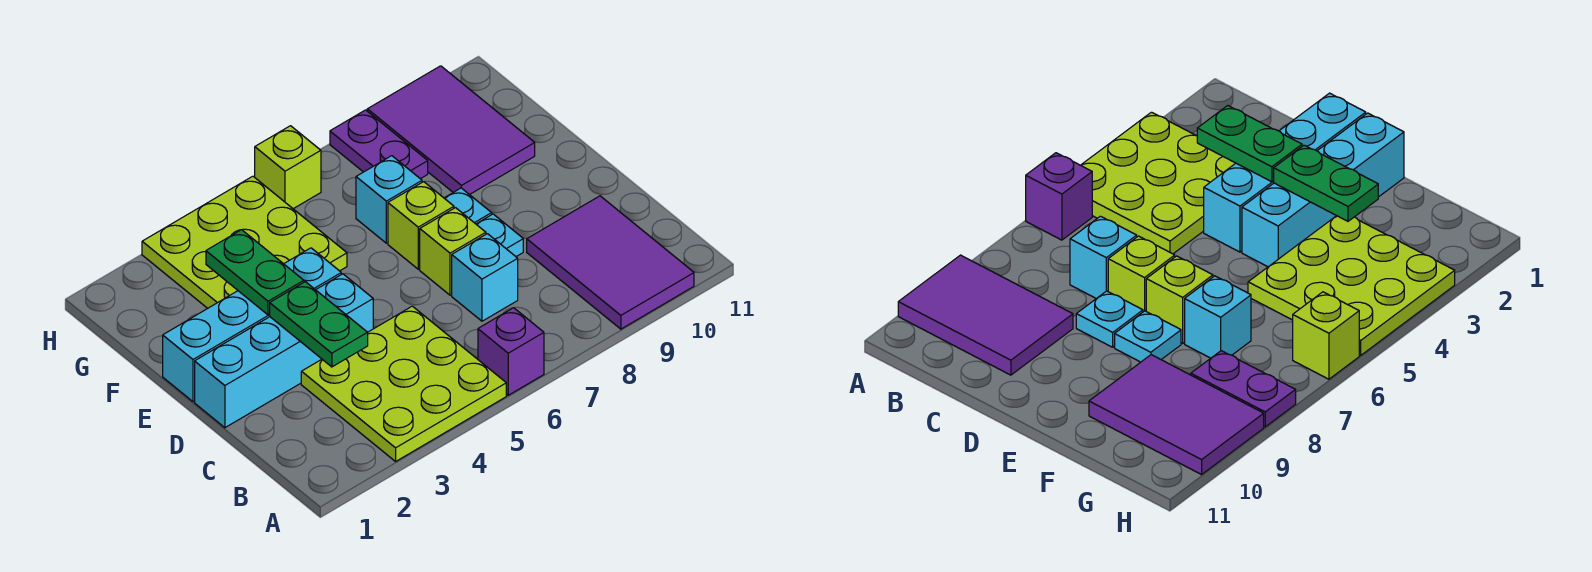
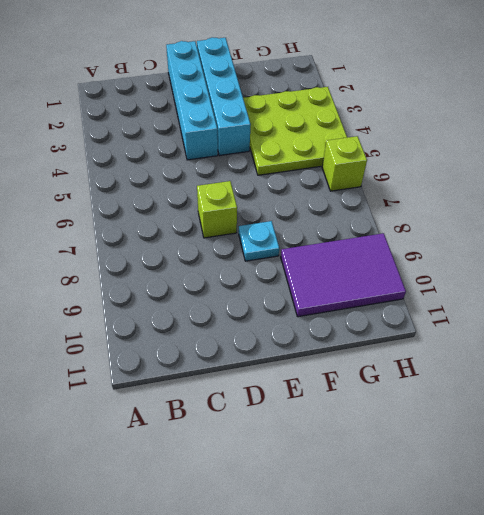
none -> lime plate A3:C5 level 1
none -> purple brick A6 level 1
none -> purple tile A9:C10 level 1

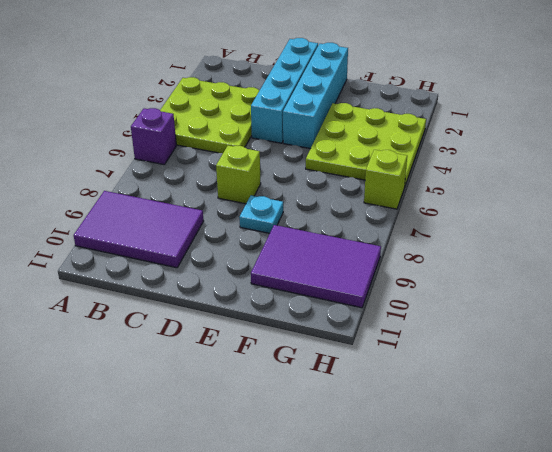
none -> cyan brick C7 level 1
none -> cyan plate D8 level 1
none -> lime brick E7 level 1

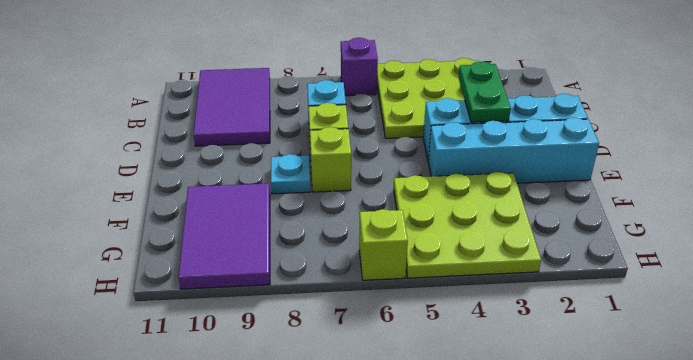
none -> cyan plate D8 level 1
none -> cyan brick F7 level 1
none -> purple plate G8:H8 level 1

